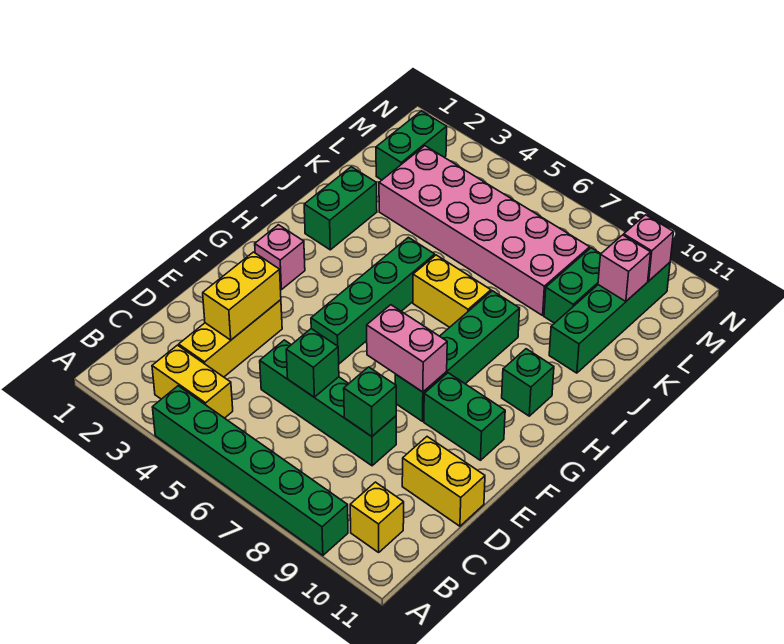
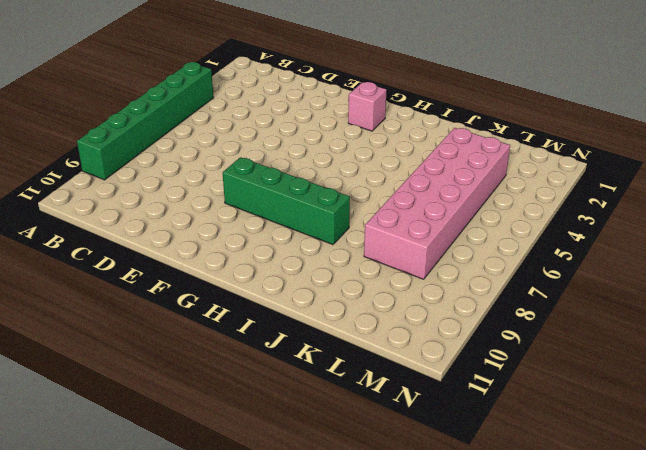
none -> yellow brick B3:B4 level 1
none -> yellow brick B10 level 1
none -> yellow brick C3:E3 level 1

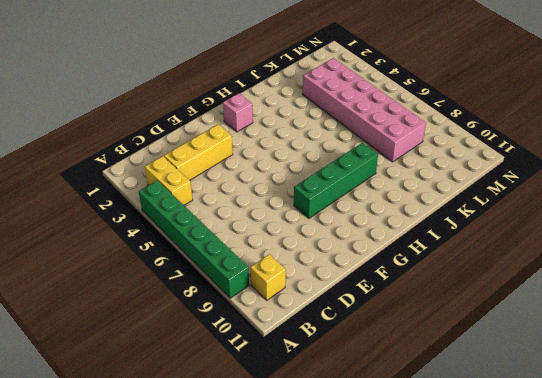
none -> green brick D5:D8 level 1
none -> yellow brick D10:D11 level 1
none -> green brick F5:I5 level 1

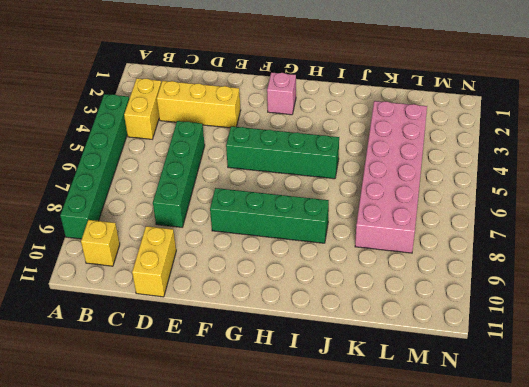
none -> green brick F9:F10 level 1
none -> green brick H10 level 1
none -> green brick I2:J2 level 1

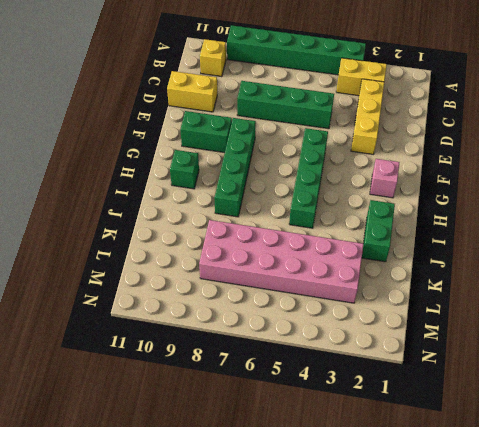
none -> yellow brick I6:I7 level 1
none -> green brick J10:M10 level 1
none -> green brick K9:L9 level 1

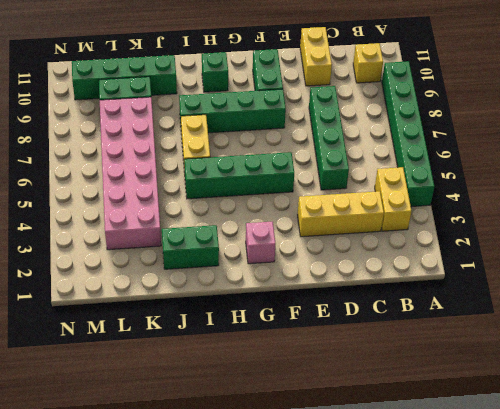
none -> green brick L2:M2 level 1
none -> yellow brick D3:E3 level 2
none -> green brick D6 level 2

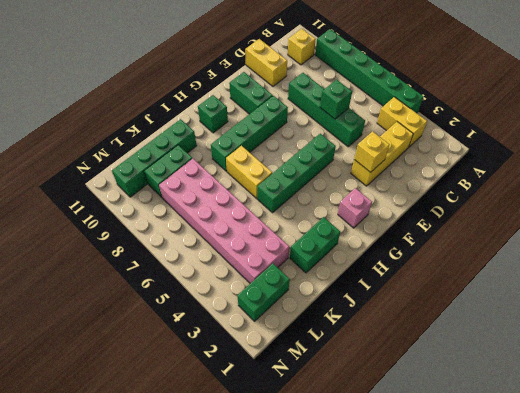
yellow brick E3 level 2 -> yellow brick D3:E3 level 2
none -> green brick D8 level 2
none -> pink brick F7:F8 level 2
none -> pink brick L10 level 2

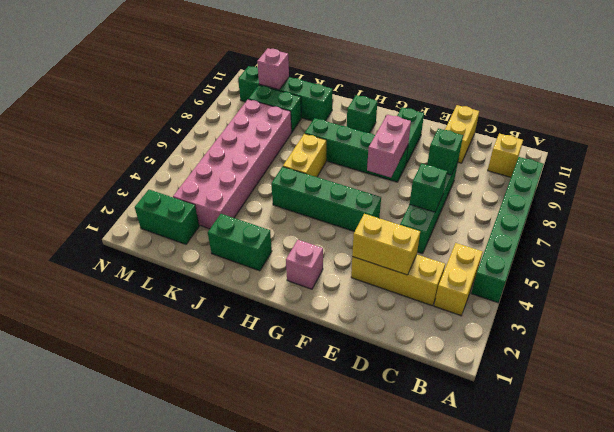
none -> pink brick M10 level 2

